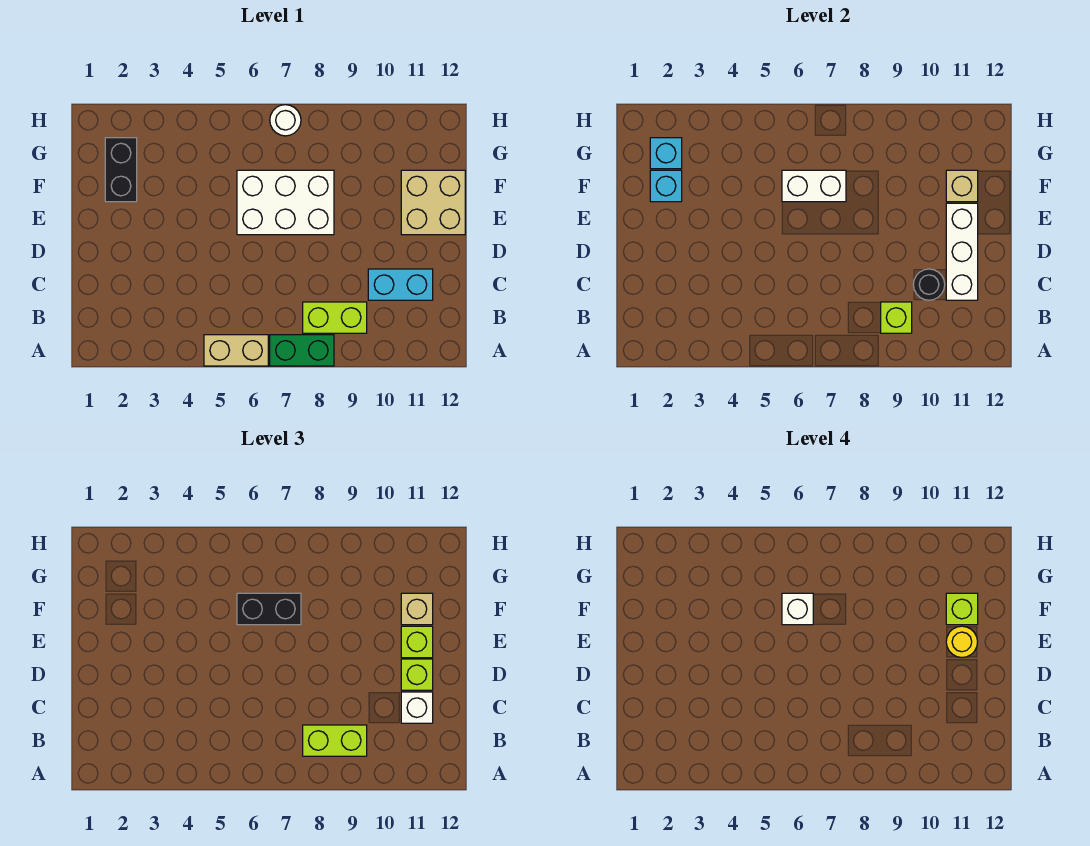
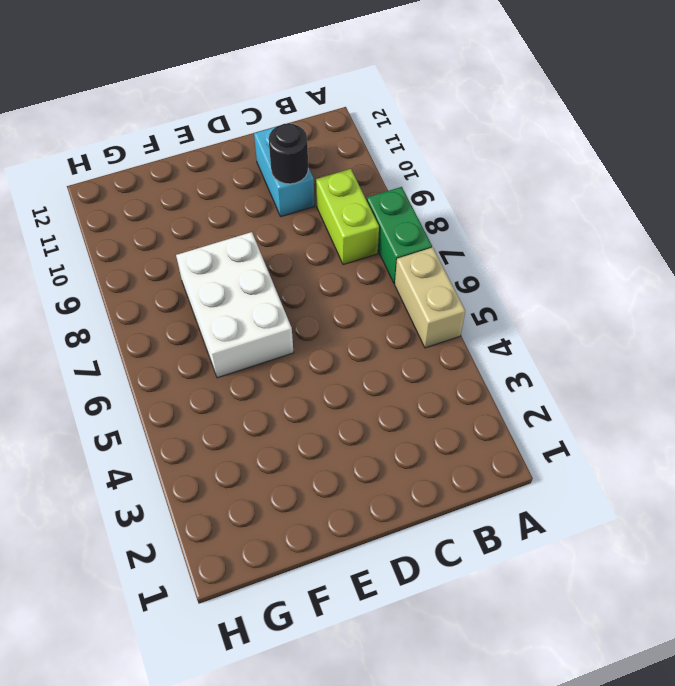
none -> tan brick E11:F12 level 1
none -> black brick F2:G2 level 1
none -> white round brick H7 level 1

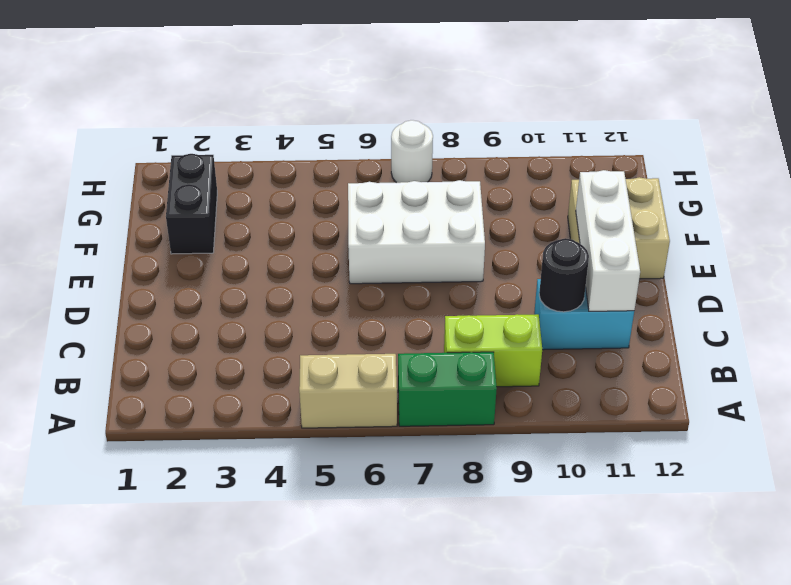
none -> lime brick B9 level 2
none -> cyan brick F2 level 2
none -> white brick F6:F7 level 2

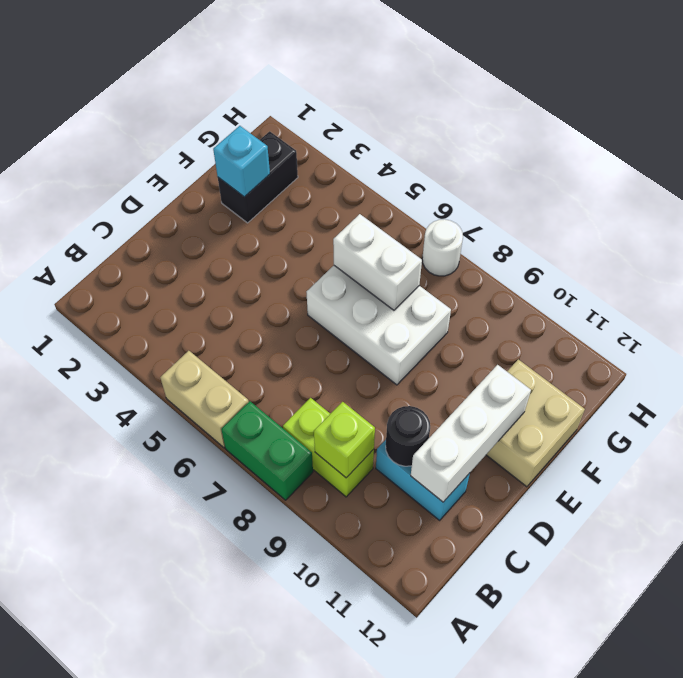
none -> tan brick F11 level 2
none -> cyan brick G2 level 2
none -> lime brick B8:B9 level 3

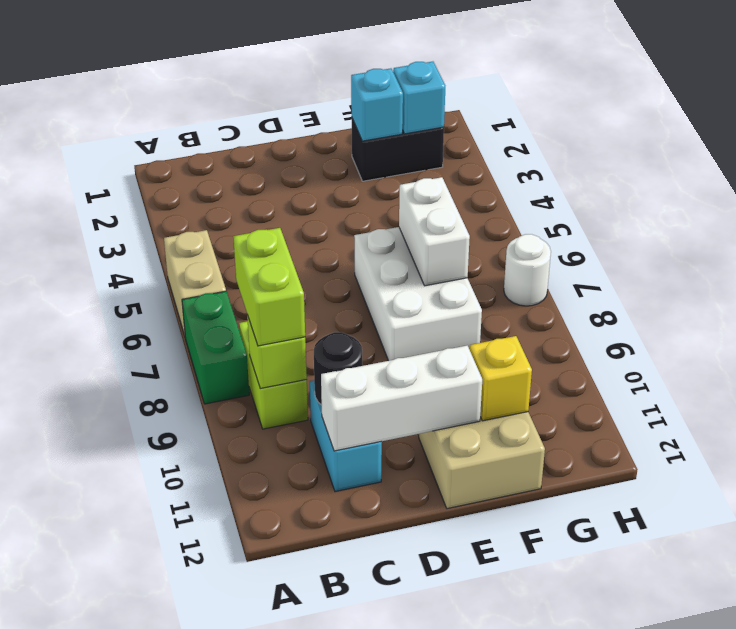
yellow brick F11 level 2 -> tan brick F11 level 2
none -> white brick C11 level 3
none -> lime brick D11 level 3
none -> lime brick E11 level 3

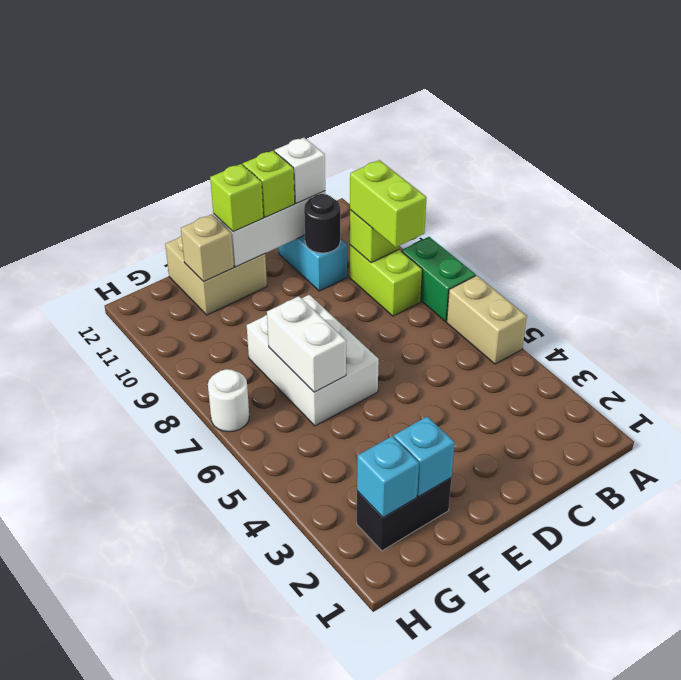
none -> black brick F6:F7 level 3
none -> tan brick F11 level 3
none -> yellow round brick E11 level 4

